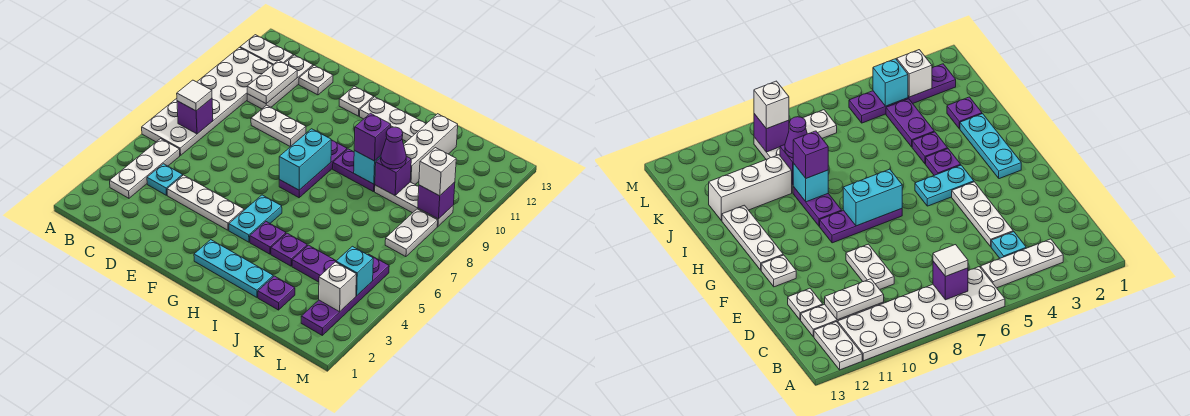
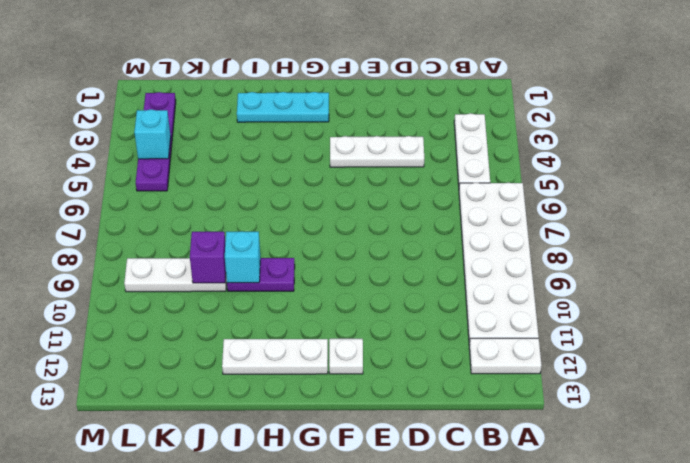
none -> cyan plate C4 level 1
none -> white plate C10:C12 level 1
none -> white plate D9:E9 level 1
none -> white plate D12 level 1

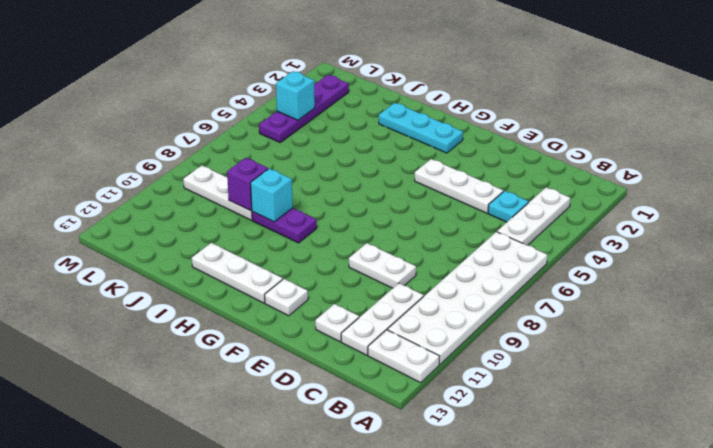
none -> cyan plate G4:G5 level 1
none -> purple plate G7:G9 level 1
none -> purple plate H4 level 1
none -> purple plate I4 level 1

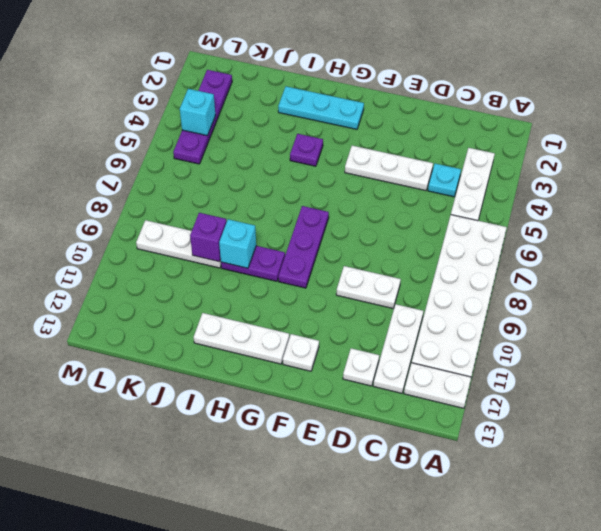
none -> cyan plate G4:G5 level 1
none -> purple plate I4 level 1
none -> purple plate J2 level 1
none -> purple plate J4:K4 level 1

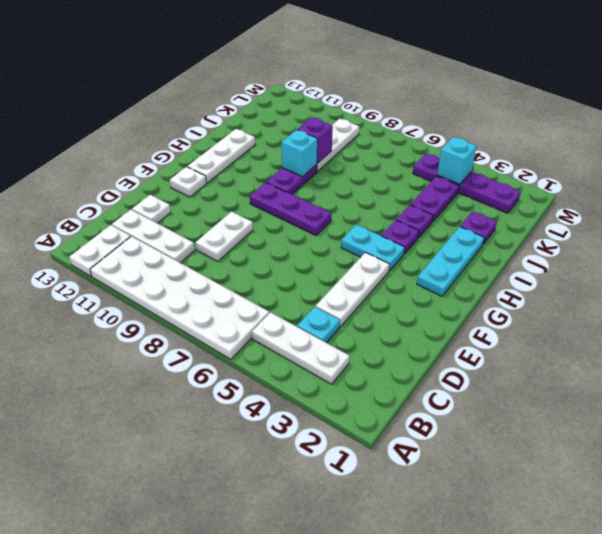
none -> white brick J10:J12 level 1
none -> white plate L7:L8 level 1
none -> purple brick B7 level 2
none -> white plate C10:C11 level 2

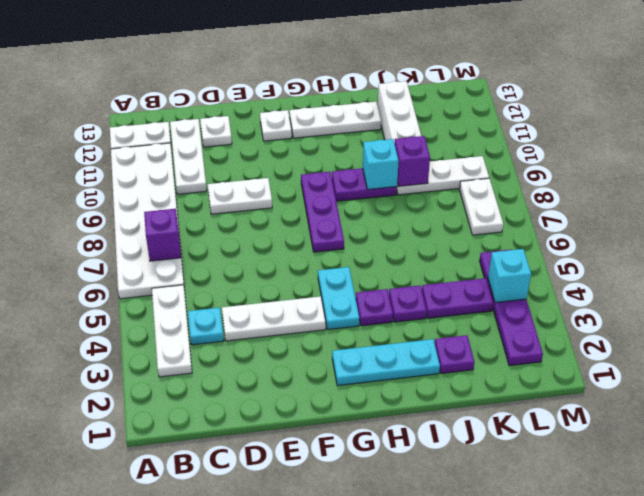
none -> white plate C10:C11 level 2
none -> cyan brick G7:G8 level 2
none -> white brick L3 level 2
none -> purple brick L9 level 2

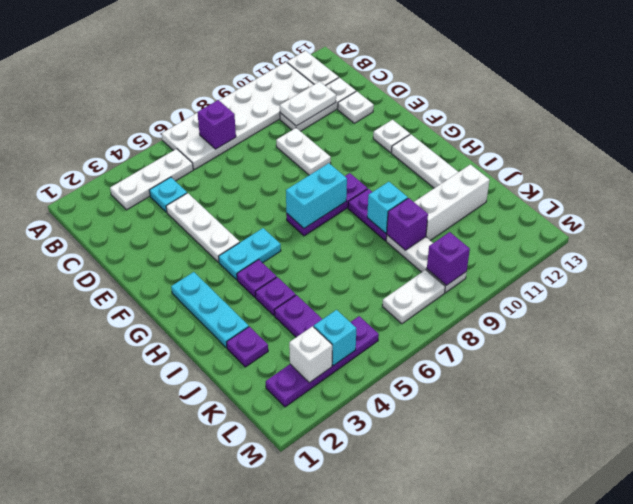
none -> white tile B7 level 3
none -> purple brick I9 level 3
none -> purple cone J9 level 3
none -> white brick L9 level 3

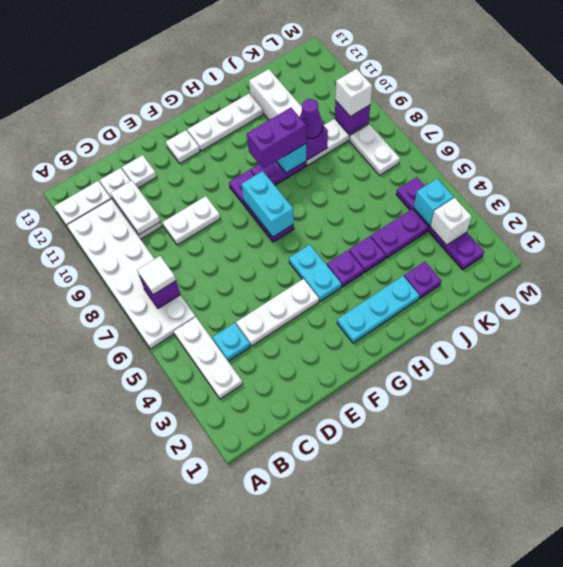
purple brick H9:I9 level 3 -> purple brick I9 level 3

